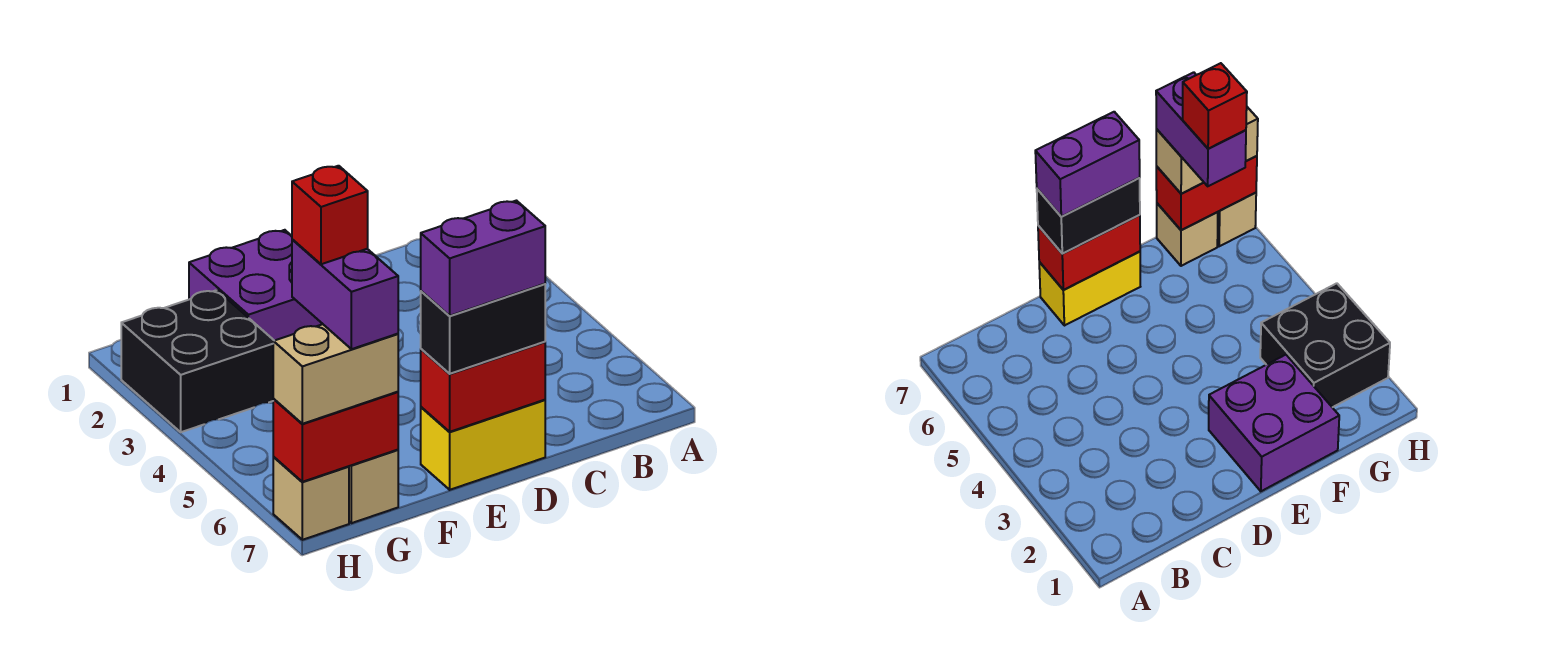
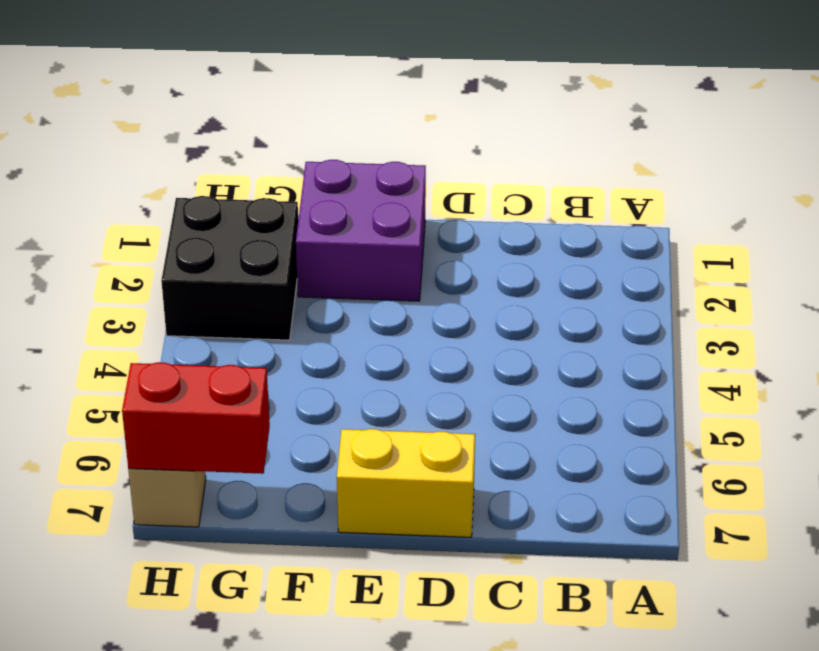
none -> tan brick G7 level 1
none -> red brick D7:E7 level 2
none -> black brick D7:E7 level 3

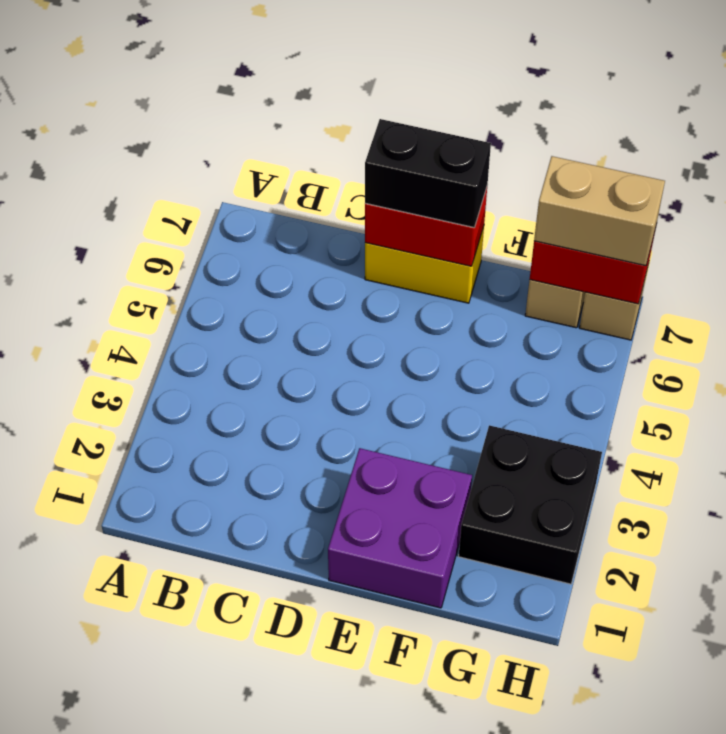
none -> purple brick D7:E7 level 4
none -> purple brick G6:G7 level 4
none -> red brick G6 level 5

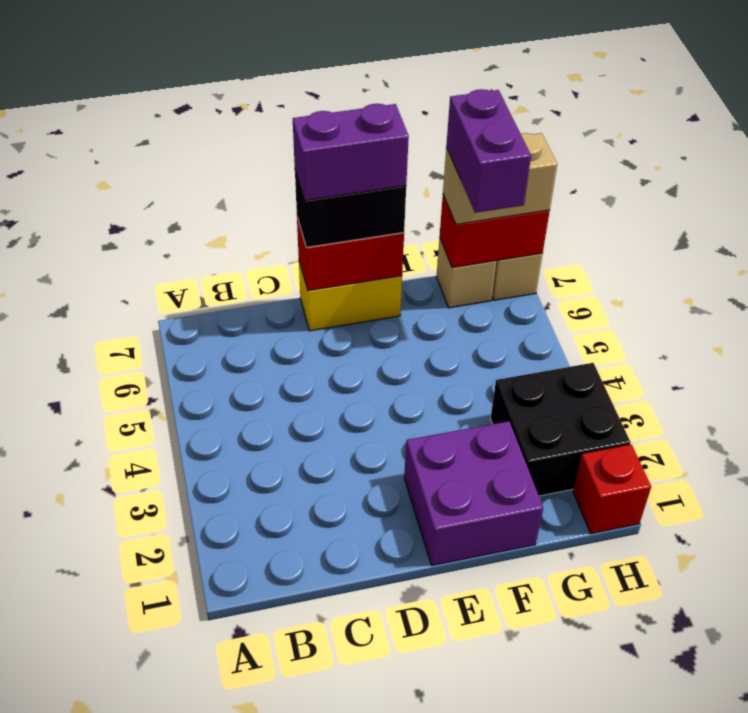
red brick H1 level 1 -> red brick G6 level 5

